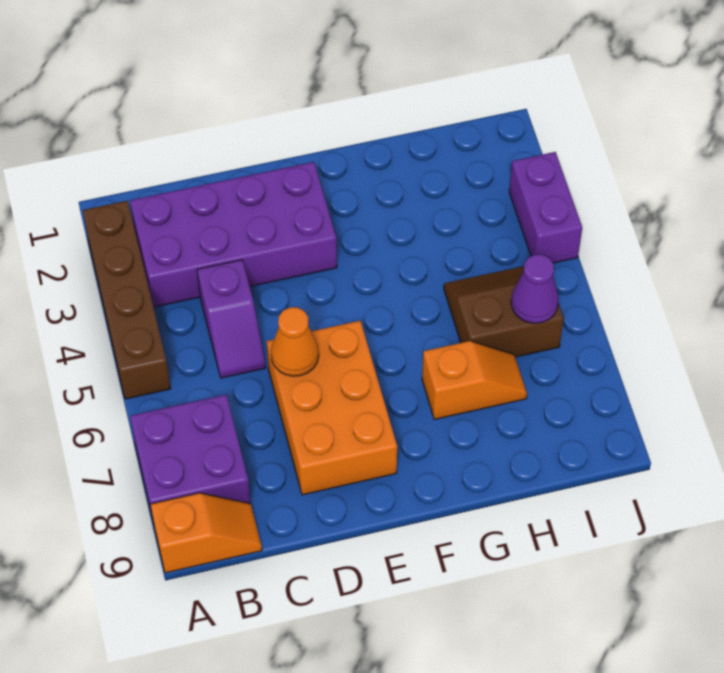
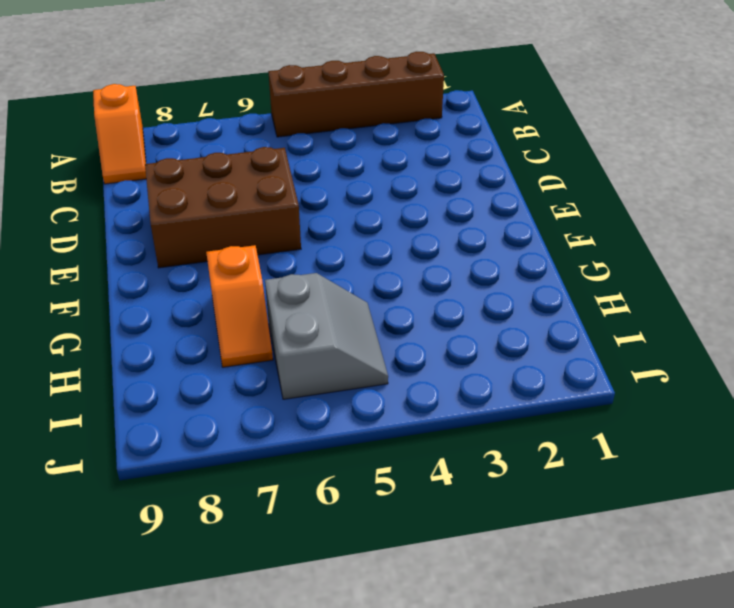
brown brick D6:E8 level 1 -> orange brick D6:E8 level 1
grey slope H5:I6 level 1 top 6 -> brown slope H5:I6 level 1 top 6
none -> purple brick A7:B8 level 1
none -> purple brick B2:E3 level 1

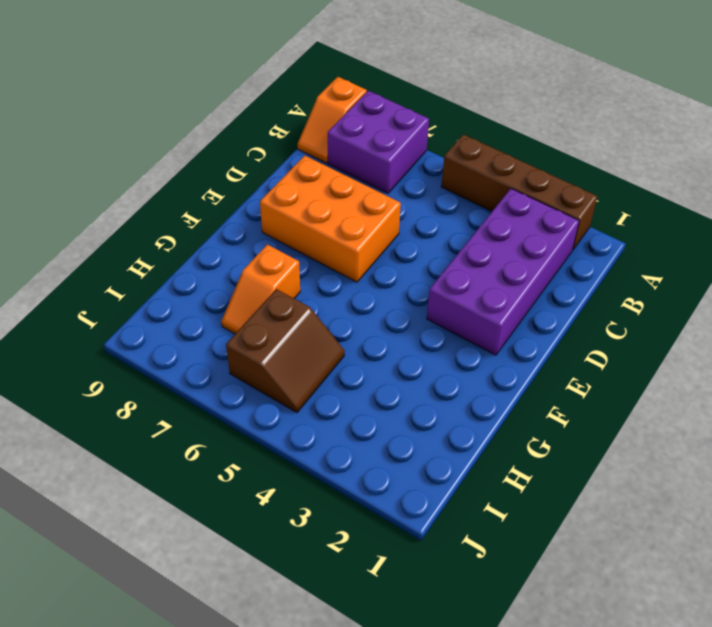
none -> purple slope C4:C5 level 1 top 4
none -> purple brick J3:J4 level 1

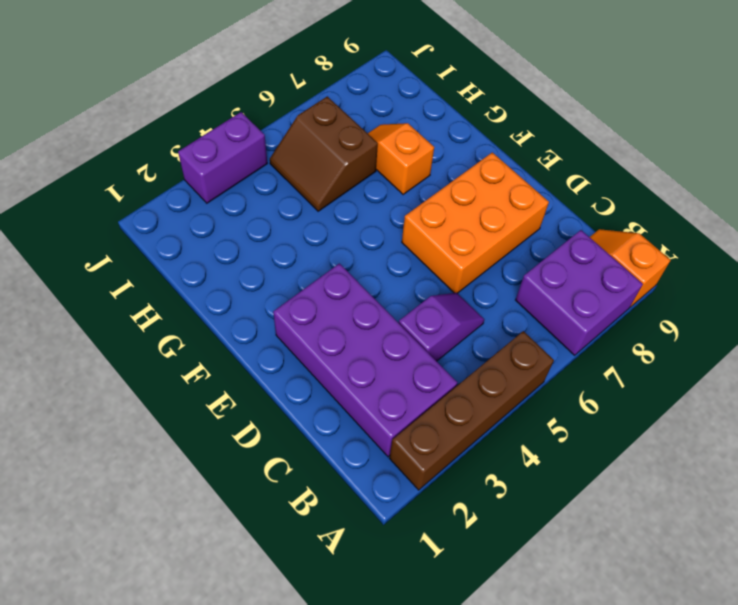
none -> orange cone D6 level 2
none -> purple cone I6 level 2

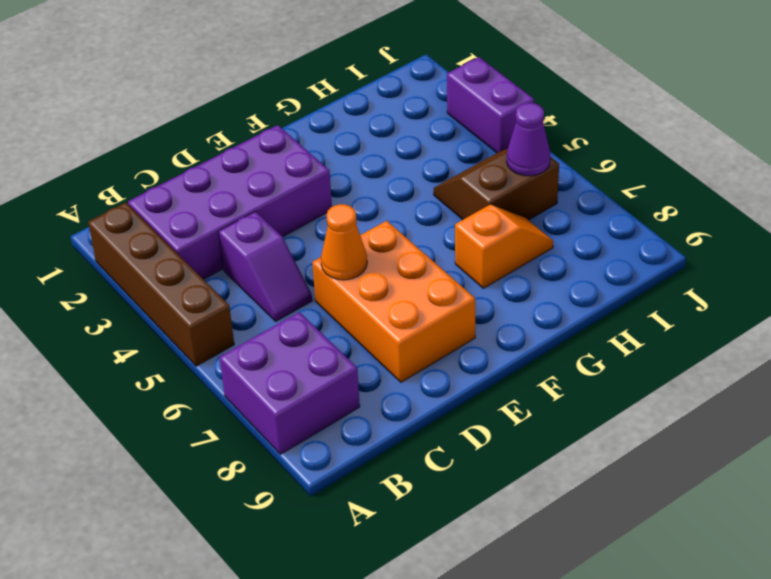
none -> orange slope A9:B9 level 1 top A

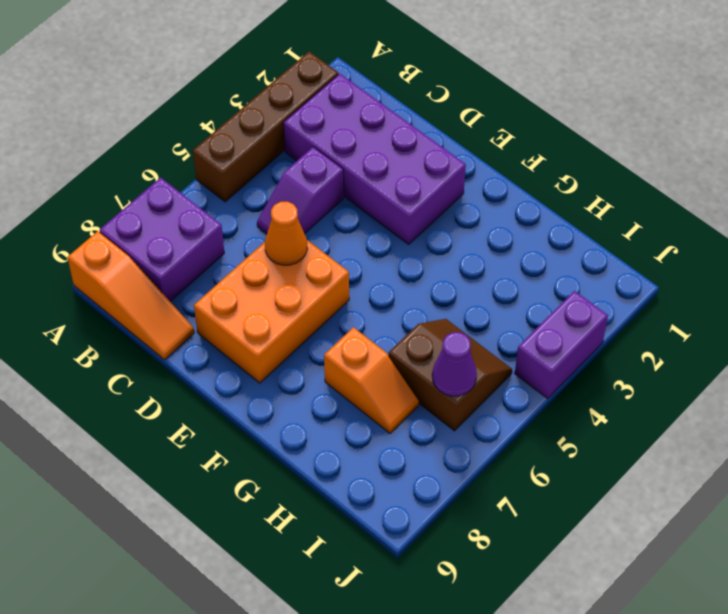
orange slope A9:C9 level 1 top A -> orange slope A9:B9 level 1 top A

